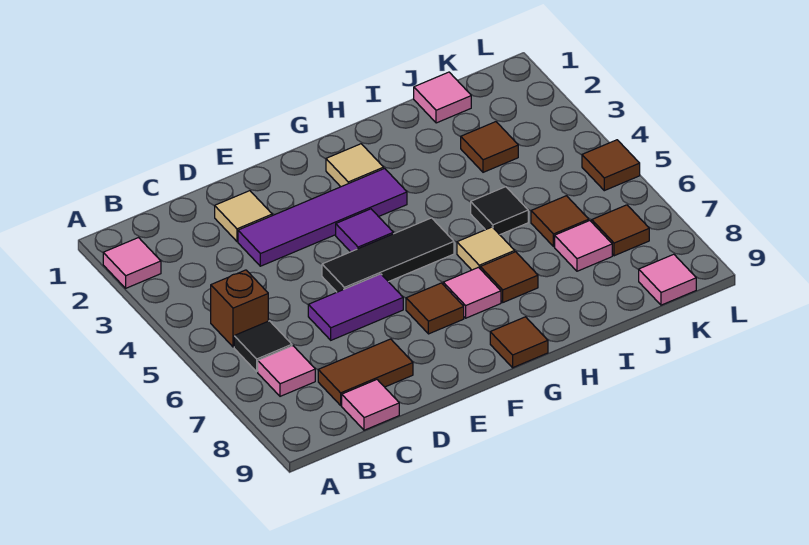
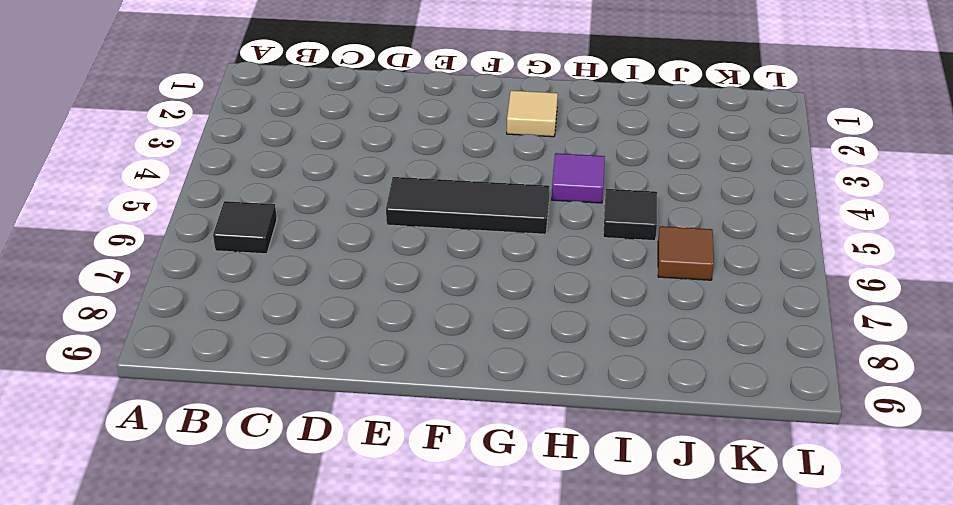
purple tile H4 level 1 -> purple tile F4 level 1
none -> pink tile A2 level 1
none -> brown brick B5 level 1
none -> pink tile B7 level 1

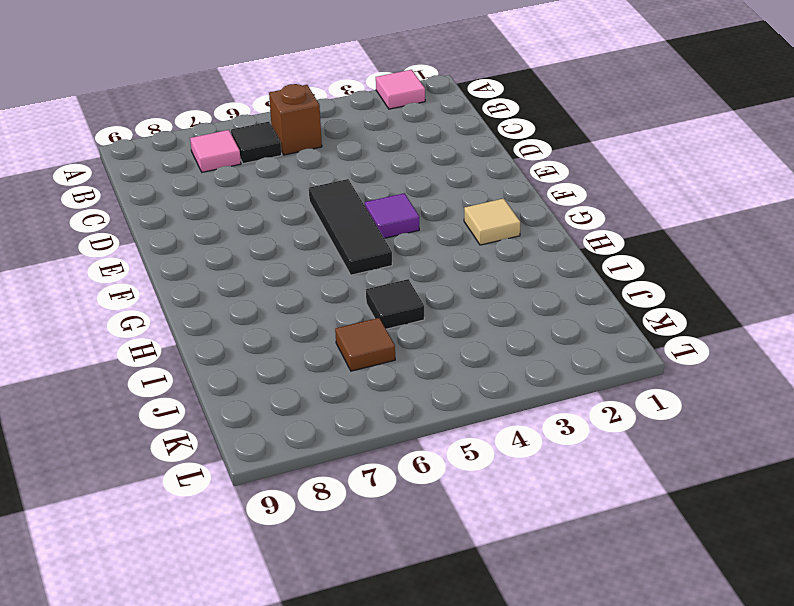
none -> brown tile C8:D8 level 1
none -> pink tile C9 level 1
none -> tan tile D2 level 1

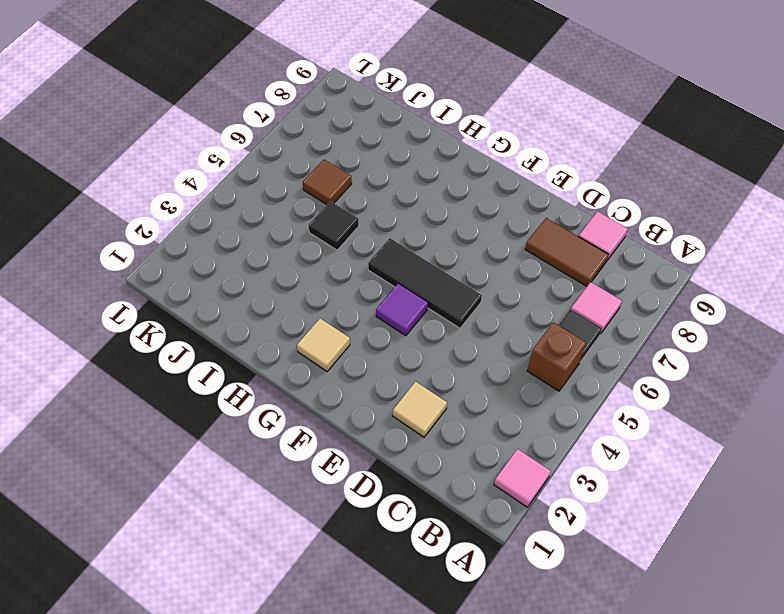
none -> purple tile D3:G3 level 1
none -> purple tile D6:E6 level 1
none -> brown tile F7 level 1

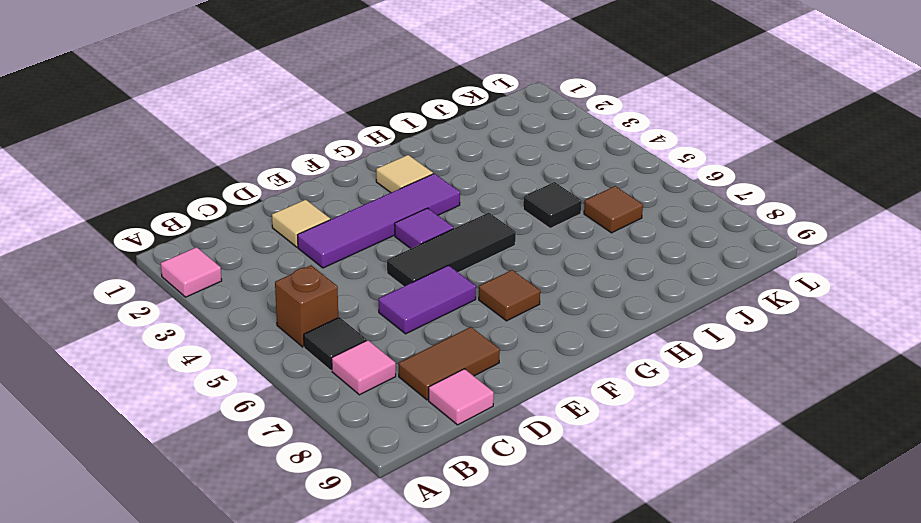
none -> pink tile G7 level 1
none -> brown tile G9 level 1
none -> tan tile H6 level 1

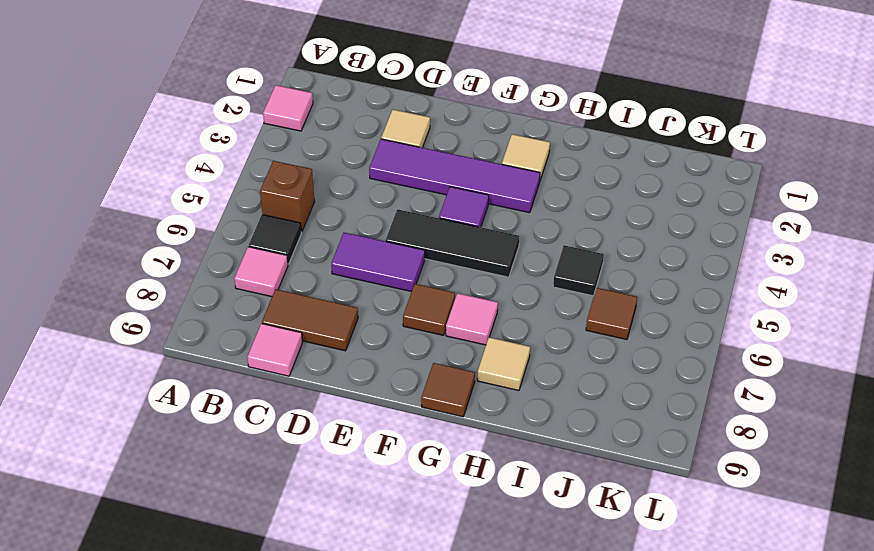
tan tile H8 level 1 -> tan tile H6 level 1
none -> brown tile H7 level 1
none -> pink tile J1 level 1
none -> brown tile J3 level 1

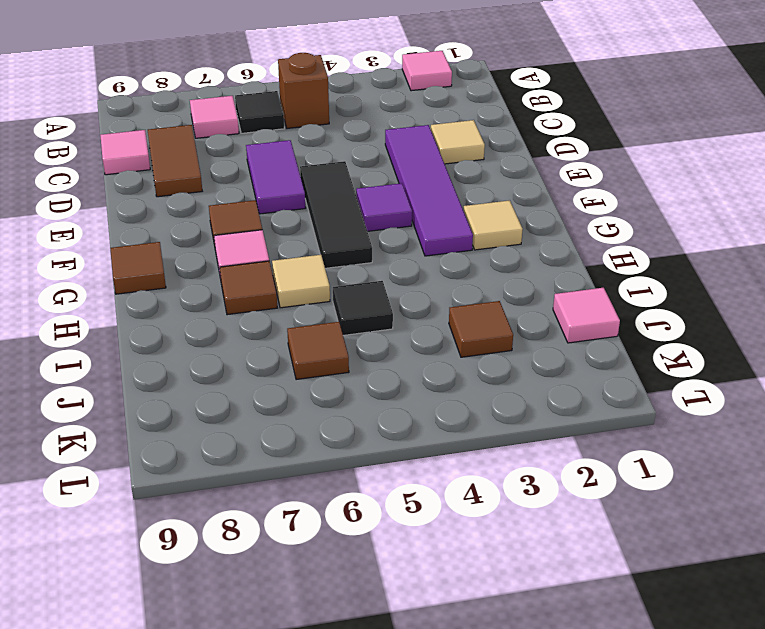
none -> pink tile J7 level 1
none -> brown tile K7 level 1
none -> pink tile K9 level 1

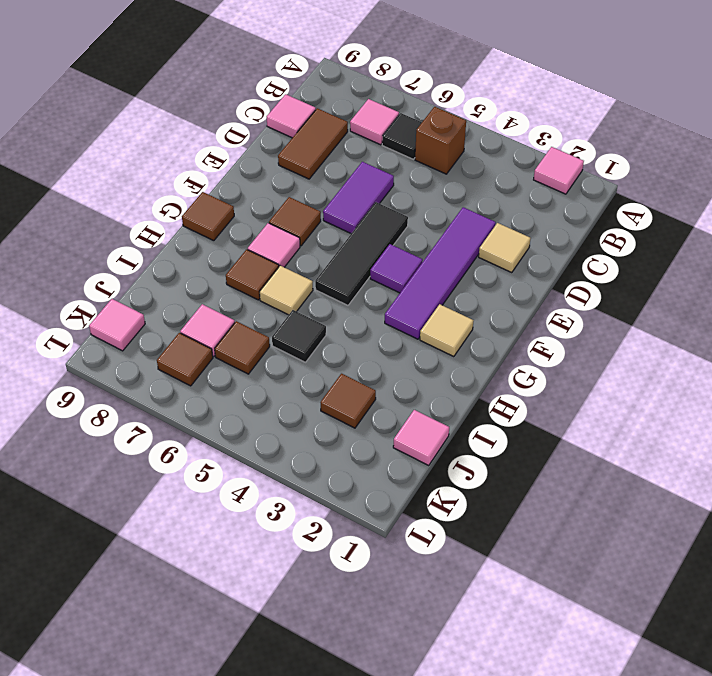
none -> brown tile L5 level 1

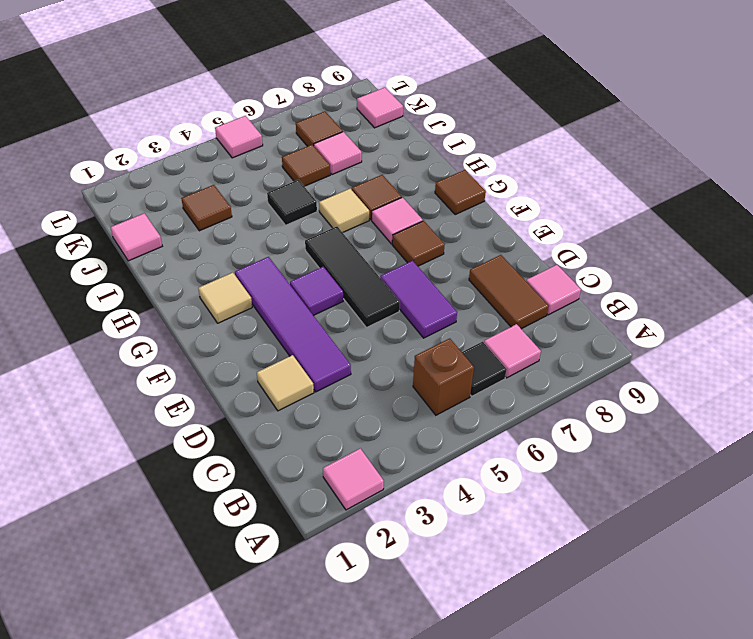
pink tile L5 level 1 -> brown tile L5 level 1

